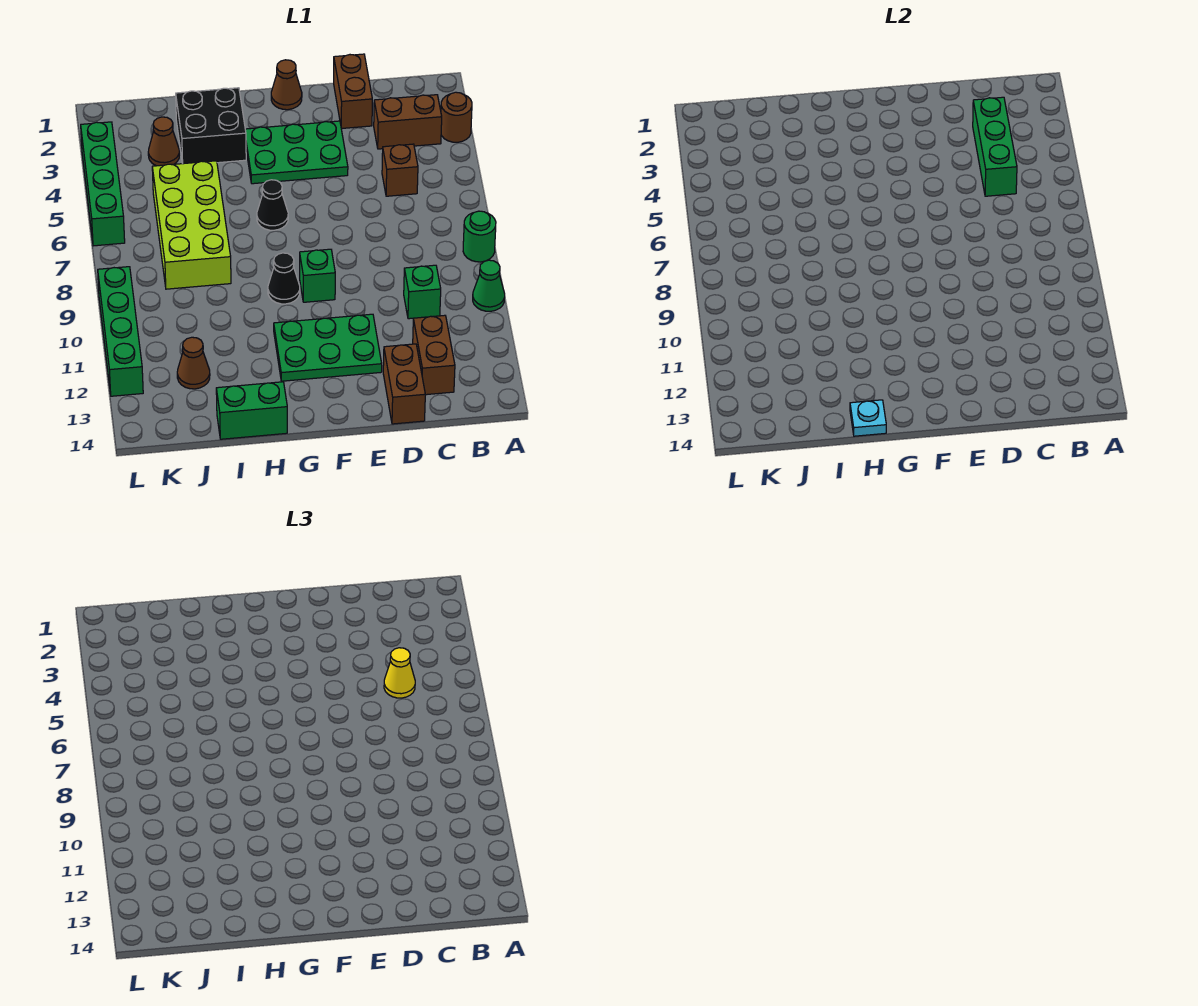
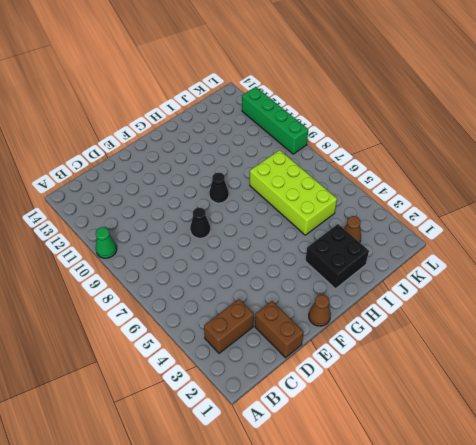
black cone E8 level 1 -> black cone G6 level 1
none -> brown round brick A3 level 1
none -> green round brick A8 level 1
none -> brown brick C5 level 1

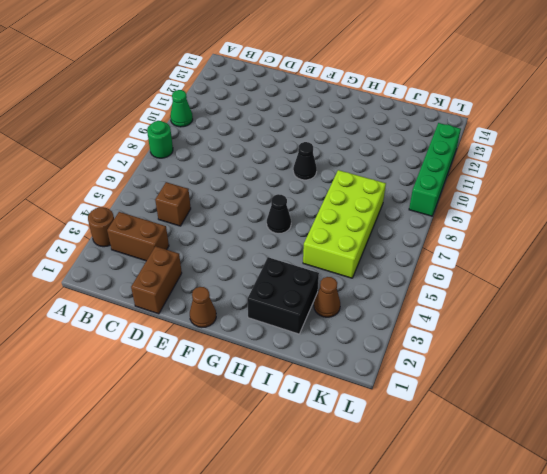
none -> green brick C10 level 1
none -> brown brick C12:C13 level 1
none -> brown brick D13:D14 level 1

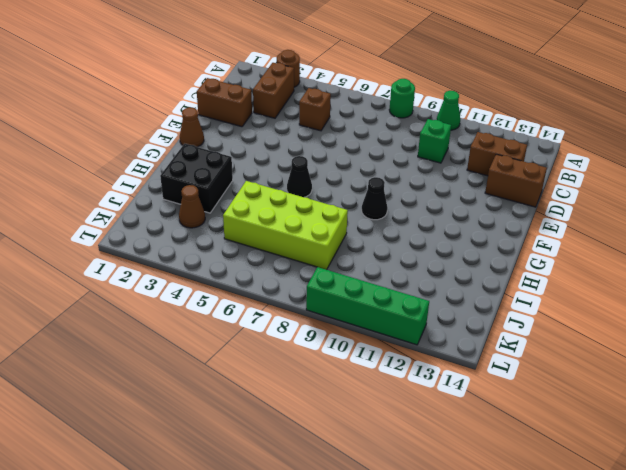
none -> green plate E3:G4 level 1
none -> green plate E11:G12 level 1
none -> green brick F9 level 1

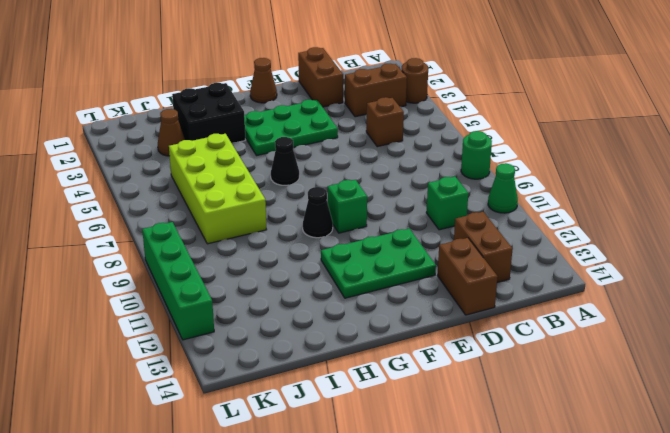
none -> green brick H14:I14 level 1
none -> brown cone J12 level 1
none -> green brick L3:L6 level 1

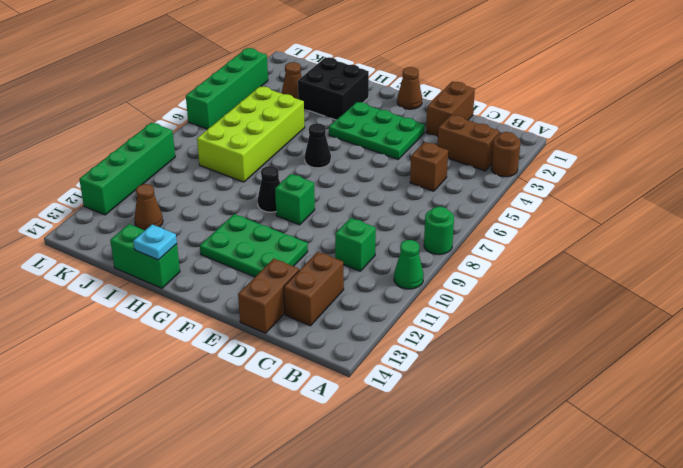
none -> green brick C3:C5 level 2
none -> yellow cone C5 level 3

